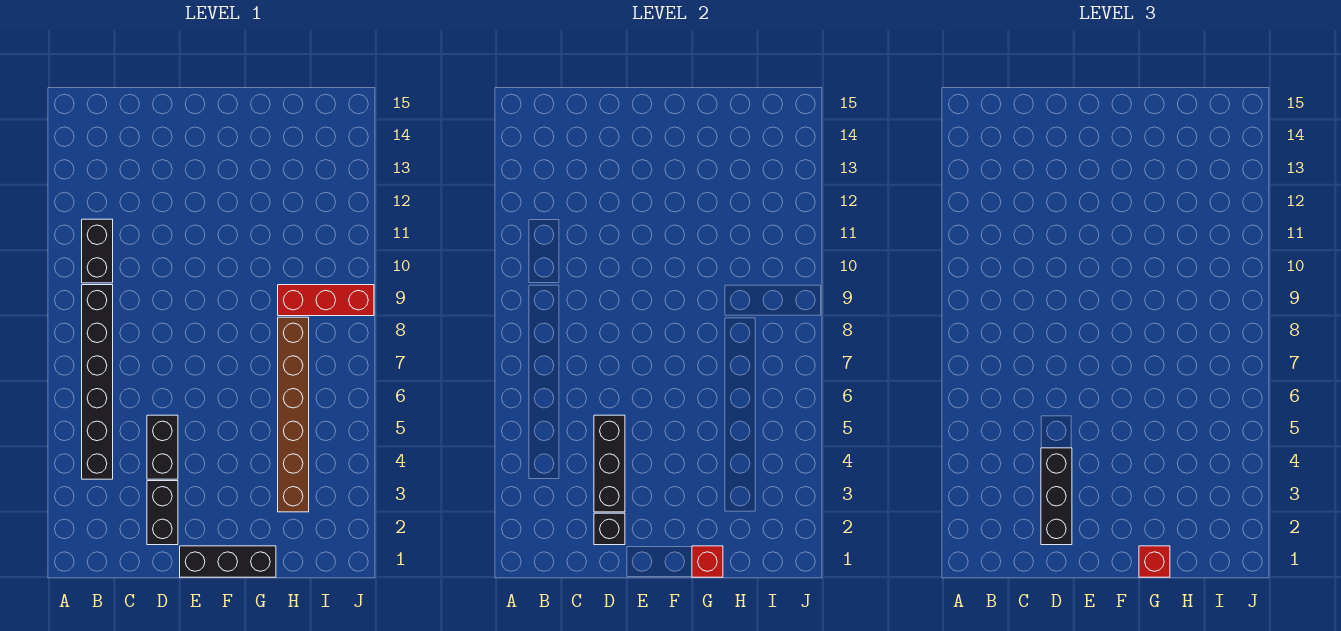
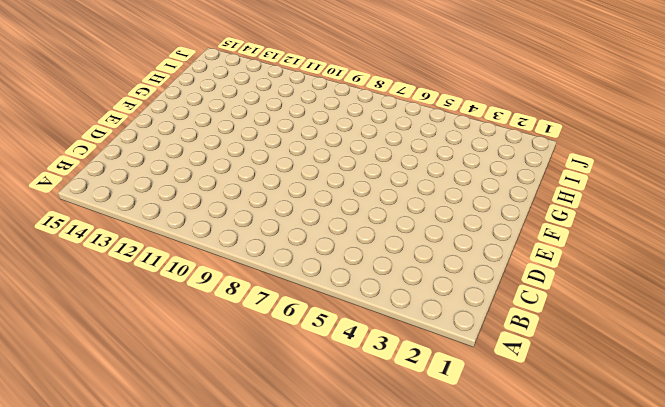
none -> black brick B4:B9 level 1
none -> black brick B10:B11 level 1
none -> black brick D2:D3 level 1

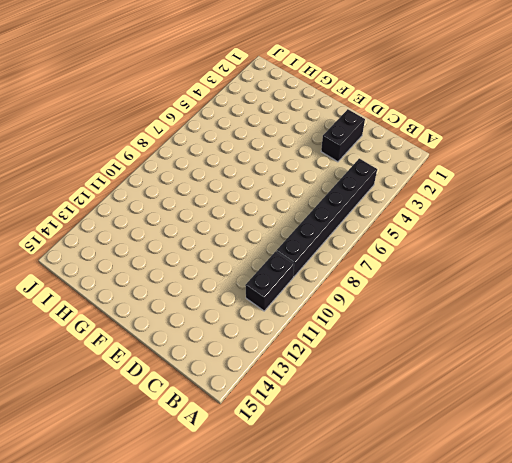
none -> black brick D4:D5 level 1
none -> black brick E1:G1 level 1
none -> brown brick H3:H8 level 1

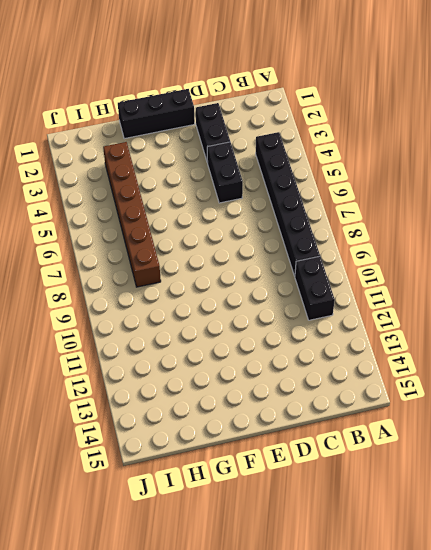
none -> red brick H9:J9 level 1
none -> black brick D2 level 2
none -> black brick D3:D5 level 2

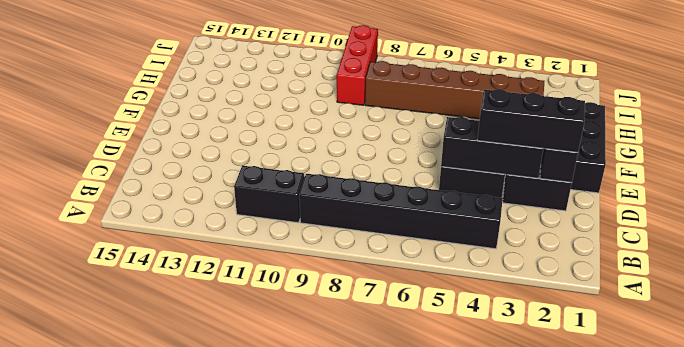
none -> red brick G1 level 2
none -> red brick G1 level 3

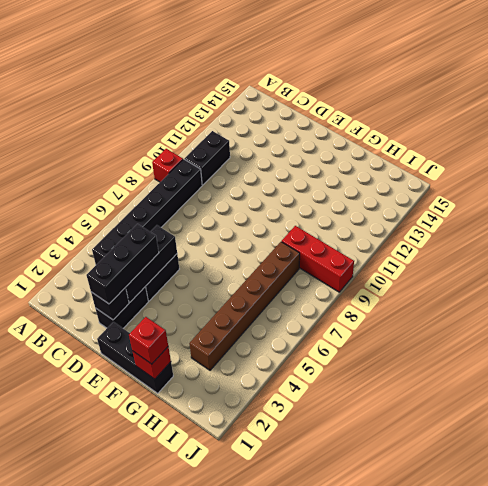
red brick A9 level 1 -> none

